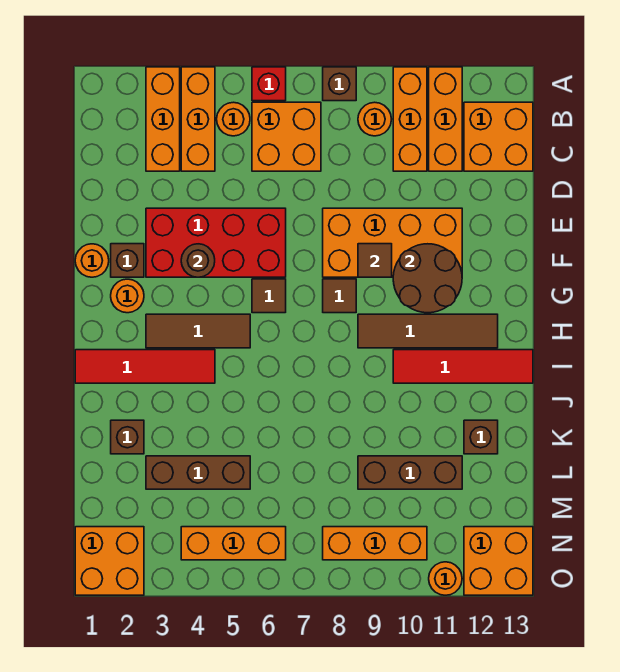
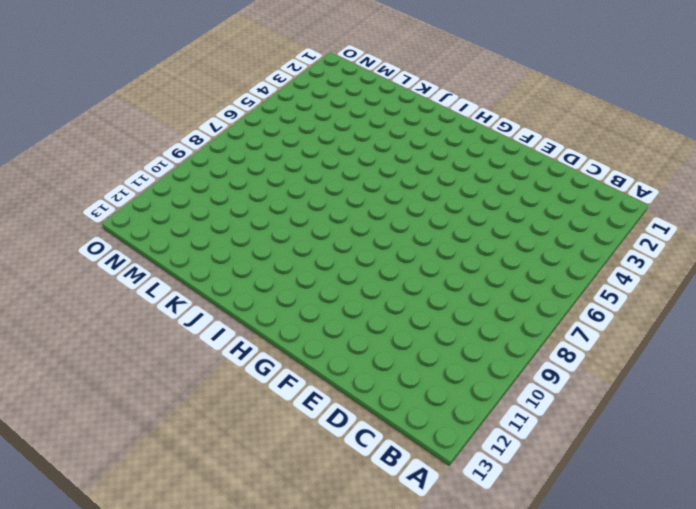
none -> orange brick A3:C3 level 1
none -> orange brick A4:C4 level 1
none -> red brick A6 level 1
none -> brown brick A8 level 1

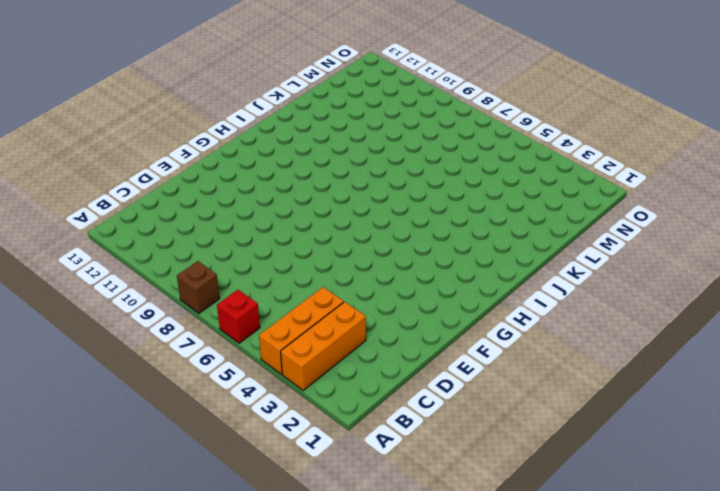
none -> orange brick A10:C10 level 1
none -> orange brick A11:C11 level 1
none -> orange round brick B5 level 1
none -> orange brick B6:C7 level 1

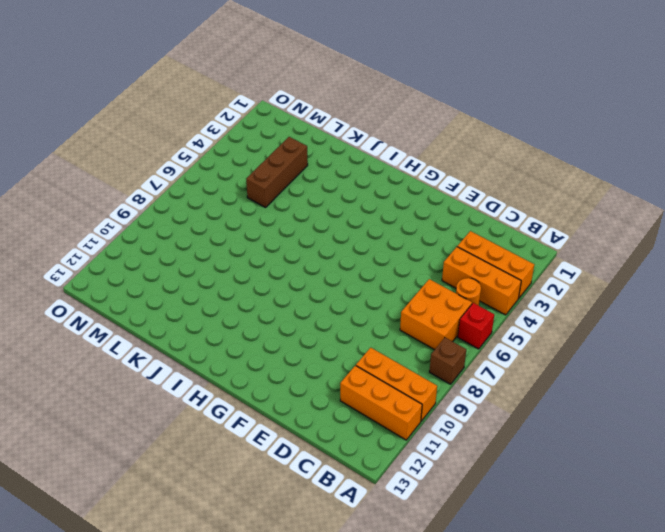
none -> orange round brick B9 level 1
none -> orange brick B12:C13 level 1
none -> red brick E3:F6 level 1
none -> orange brick E8:F11 level 1

